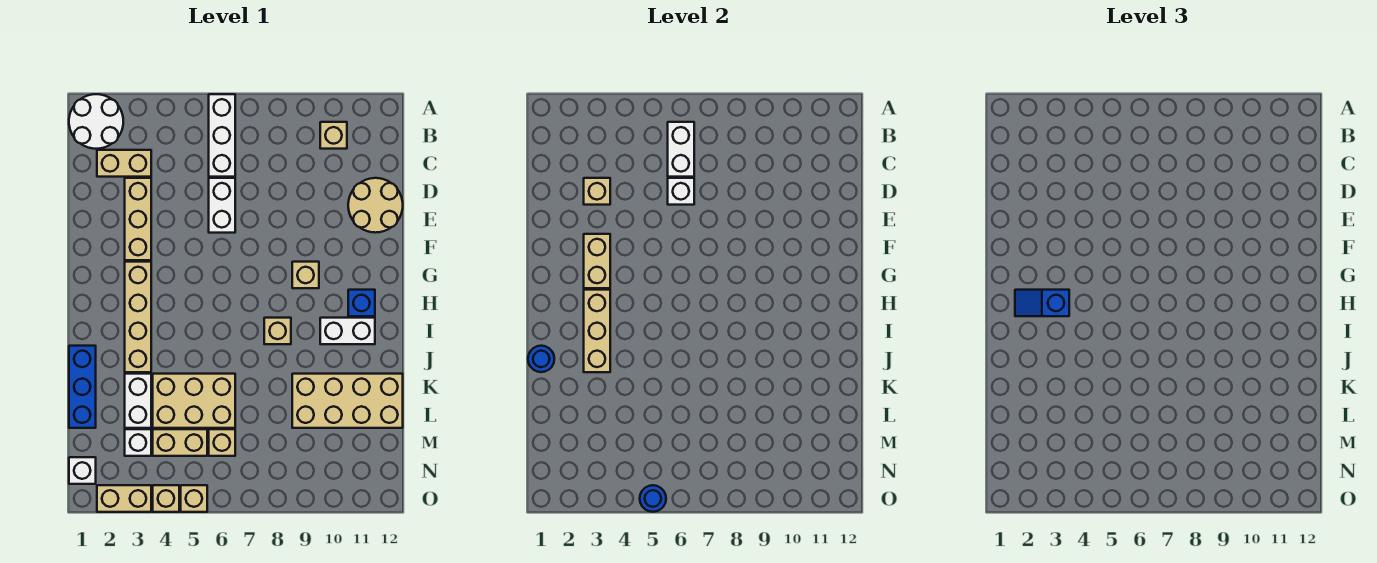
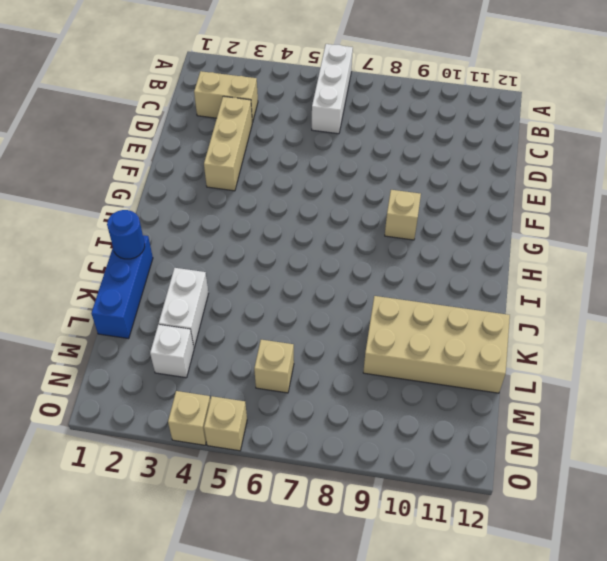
none -> white round brick A1:B2 level 1
none -> tan brick B10 level 1
none -> white brick D6:E6 level 1
none -> tan round brick D11:E12 level 1

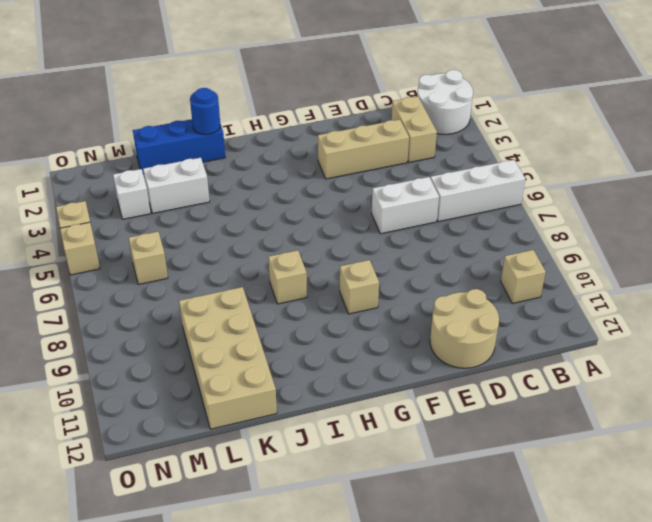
none -> tan brick G3:J3 level 1
none -> blue brick H11 level 1
none -> white brick I10:I11 level 1
none -> tan brick K4:L6 level 1

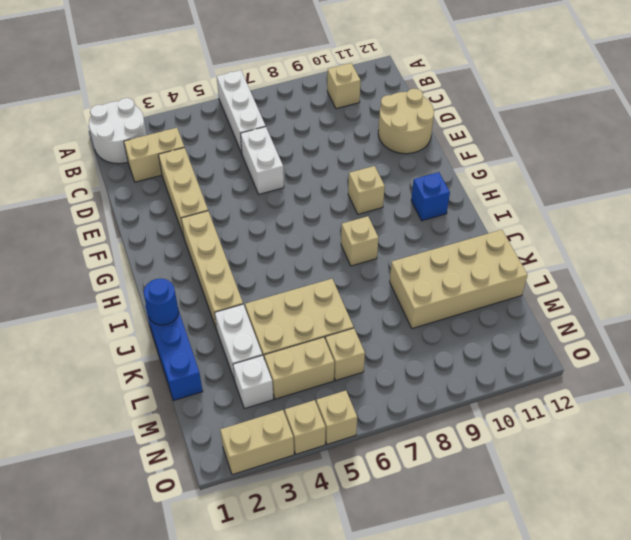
none -> white brick I10:I11 level 1
none -> white brick N1 level 1
none -> white brick B6:C6 level 2
none -> tan brick D3 level 2

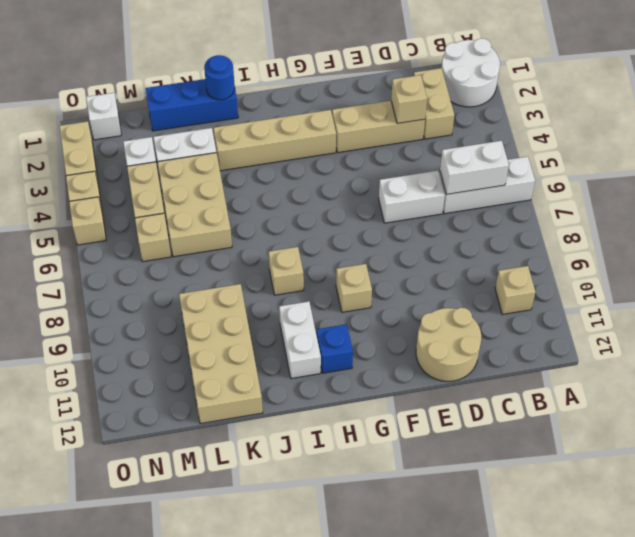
none -> white brick D6 level 2
none -> tan brick F3:G3 level 2
none -> tan brick H3:J3 level 2
none -> blue round brick O5 level 2

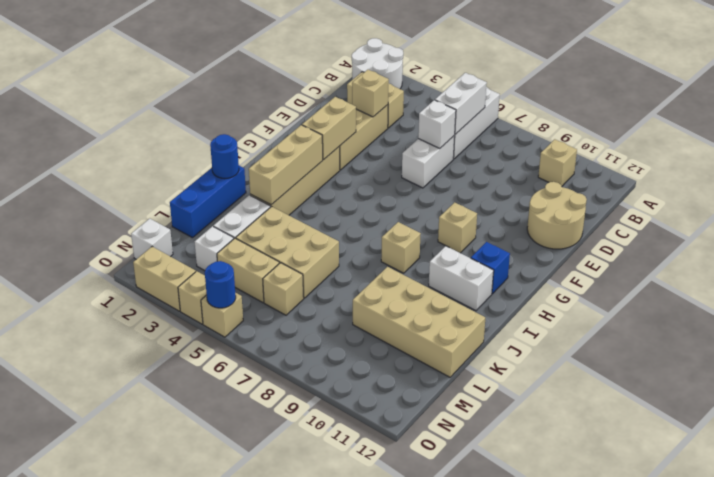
none -> blue slope H2:H3 level 3 top 3

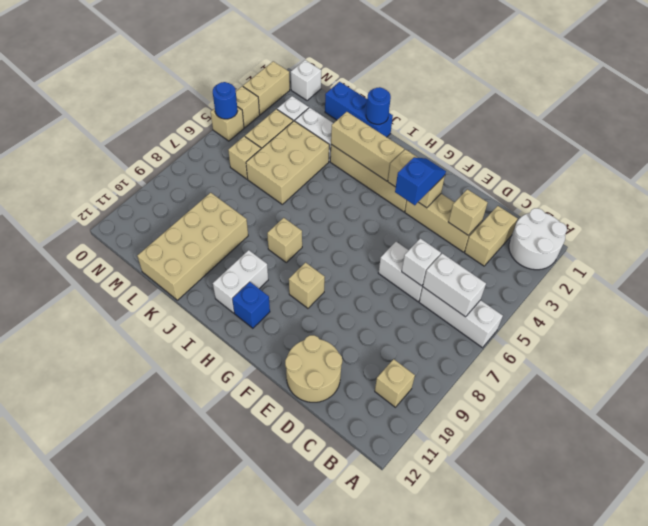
blue slope F3:F4 level 3 top 4 -> blue slope H2:H3 level 3 top 3

